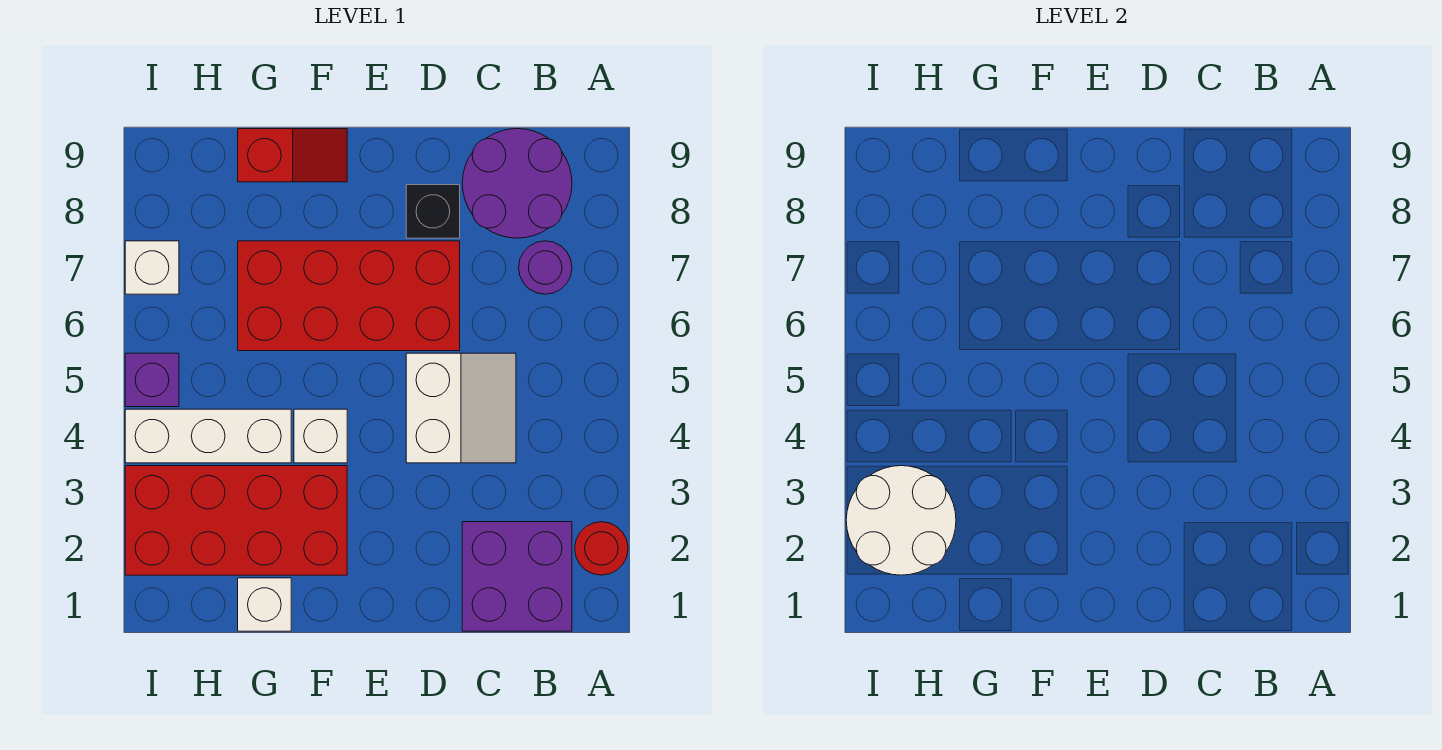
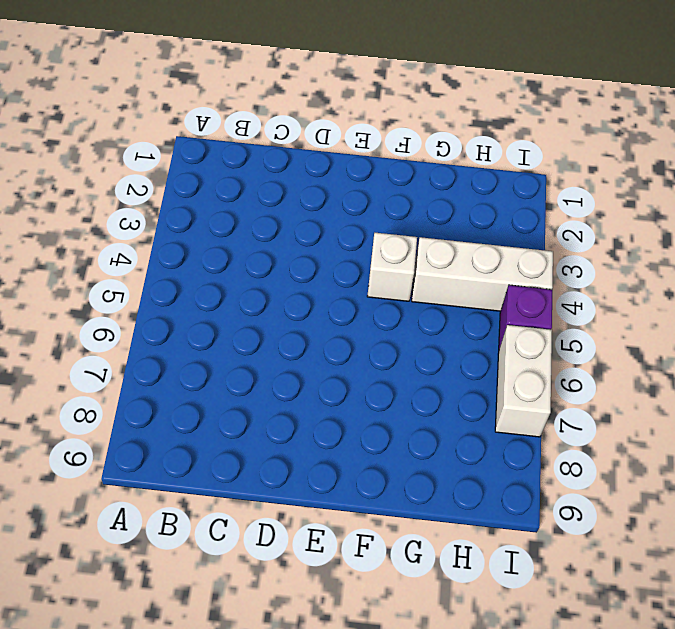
white brick I6:I7 level 1 -> white brick I7 level 1
none -> red round brick A2 level 1
none -> purple brick B1:C2 level 1
none -> purple round brick B7 level 1

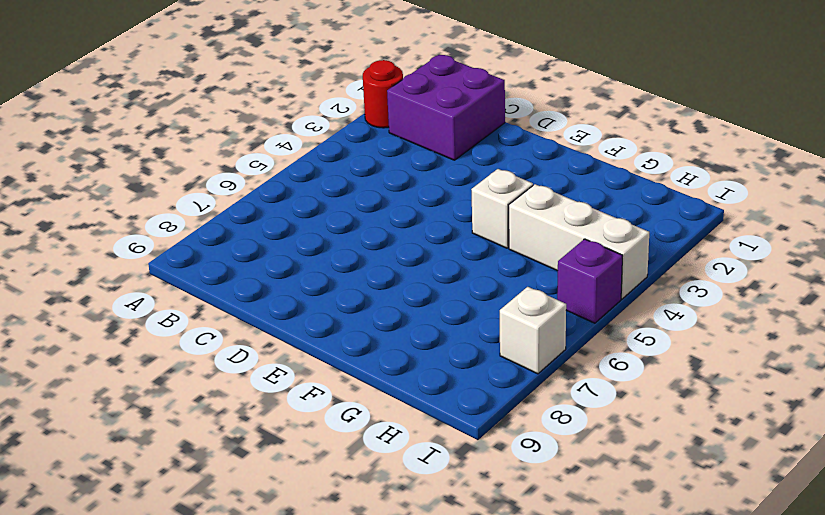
none -> purple round brick B7 level 1
none -> purple round brick B8:C9 level 1
none -> white slope C4:D5 level 1 top D

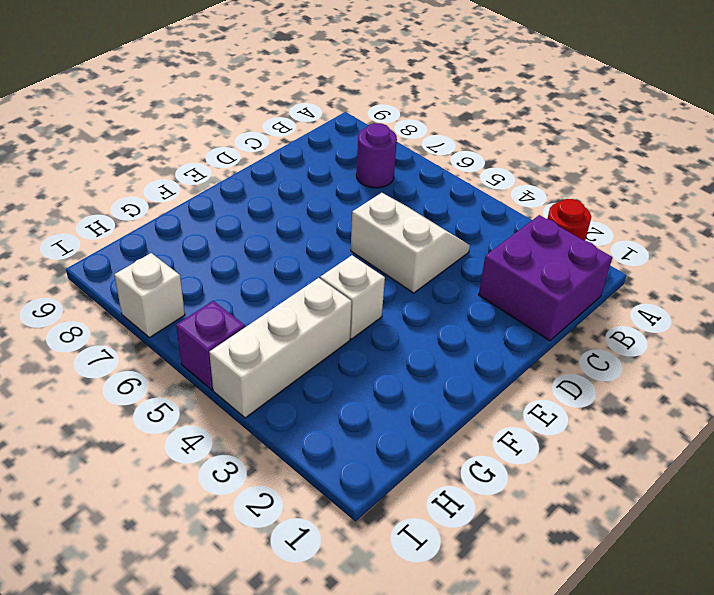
none -> purple round brick B8:C9 level 1
none -> red brick D6:G7 level 1
none -> black brick D8 level 1

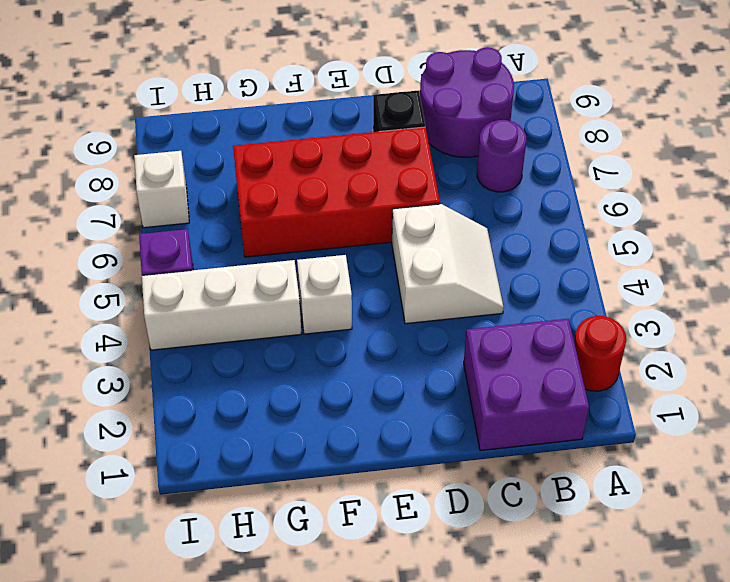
none -> red brick F2:I3 level 1
none -> red slope F9:G9 level 1 top G
none -> white brick G1 level 1

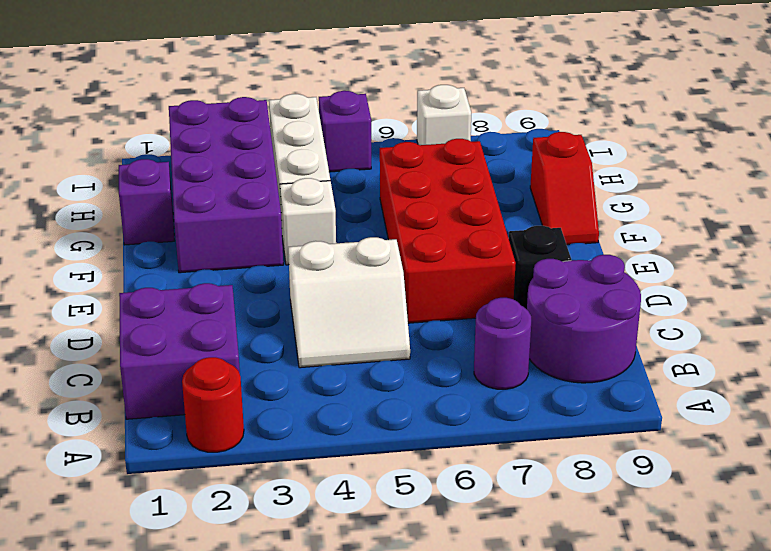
purple brick F2:I3 level 1 -> red brick F2:I3 level 1
purple brick G1 level 1 -> white brick G1 level 1
none -> white round brick H2:I3 level 2

